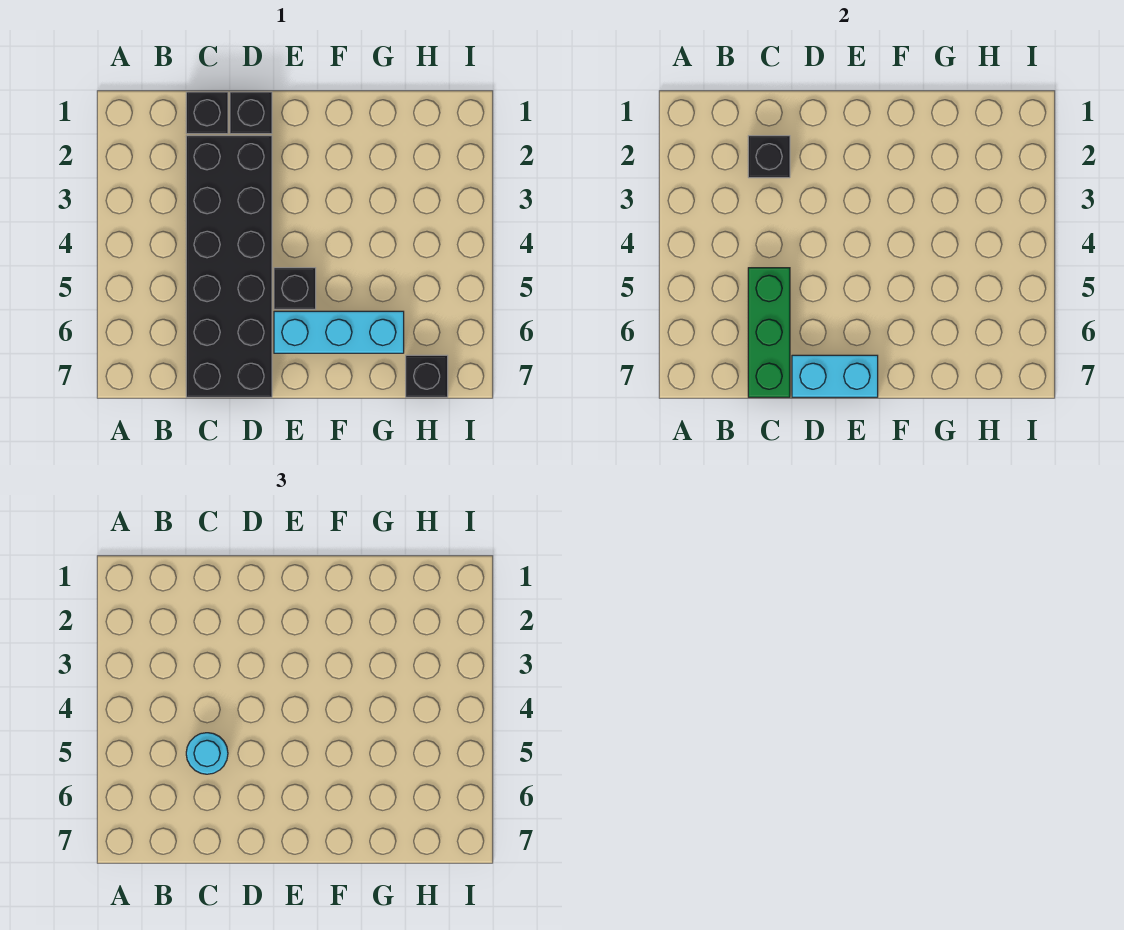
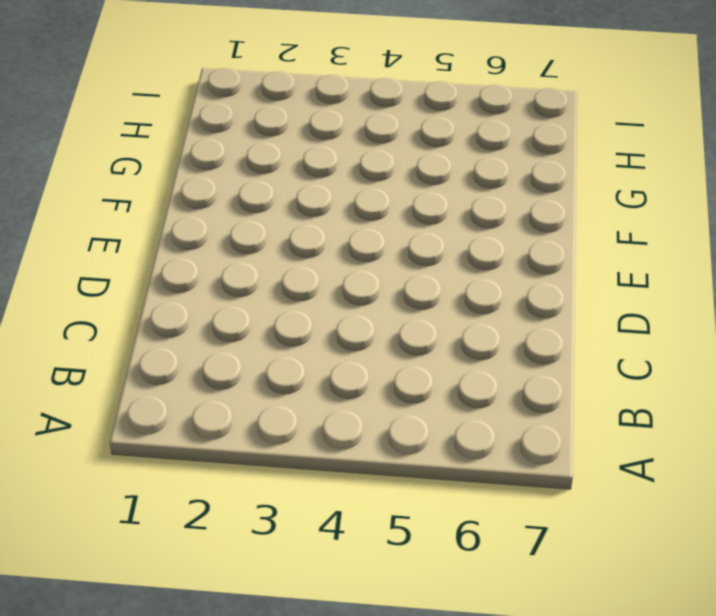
none -> black brick C1 level 1
none -> black brick C2:D7 level 1

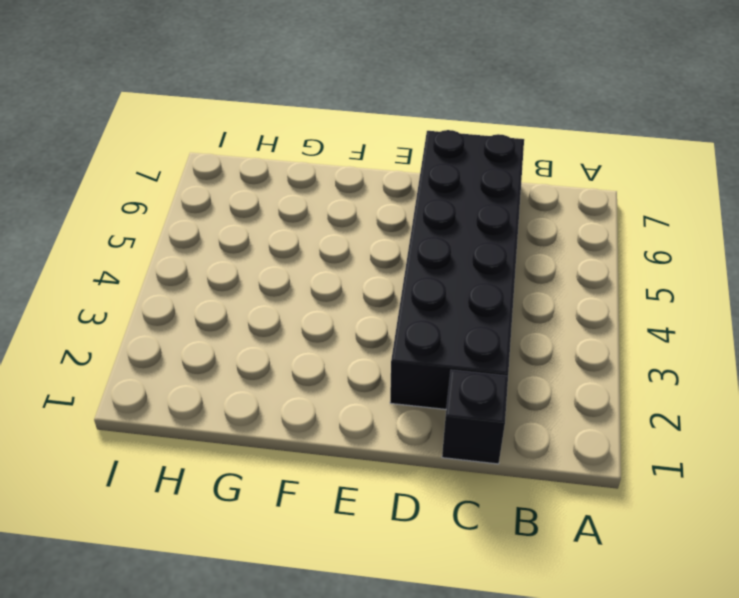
none -> black brick D1 level 1
none -> black brick E5 level 1

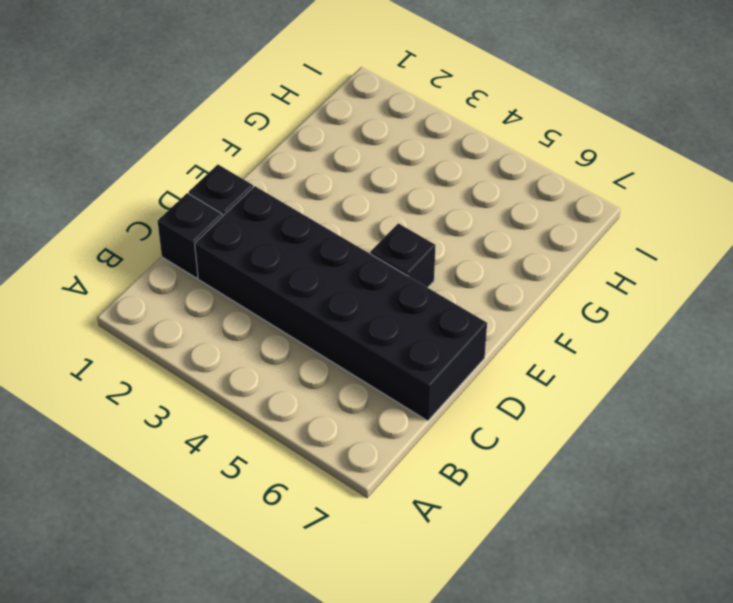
none -> cyan brick E6:G6 level 1
none -> black brick H7 level 1

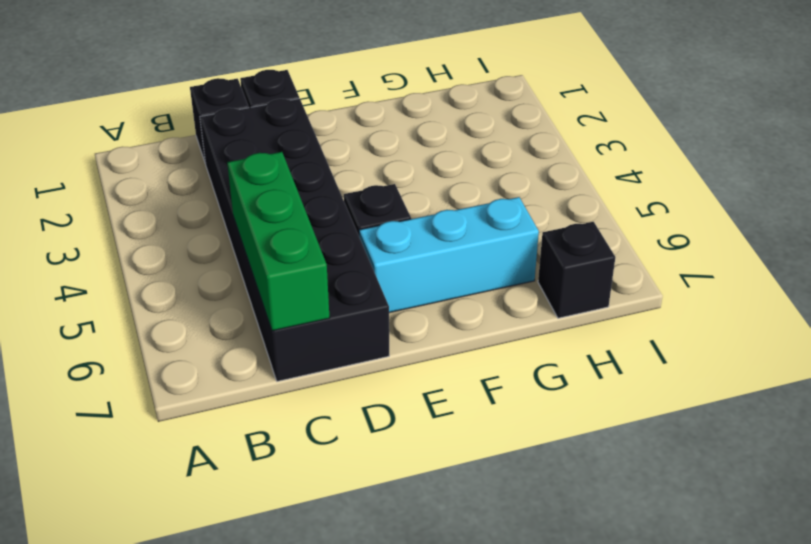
none -> black brick C2 level 2
none -> cyan brick D7:E7 level 2

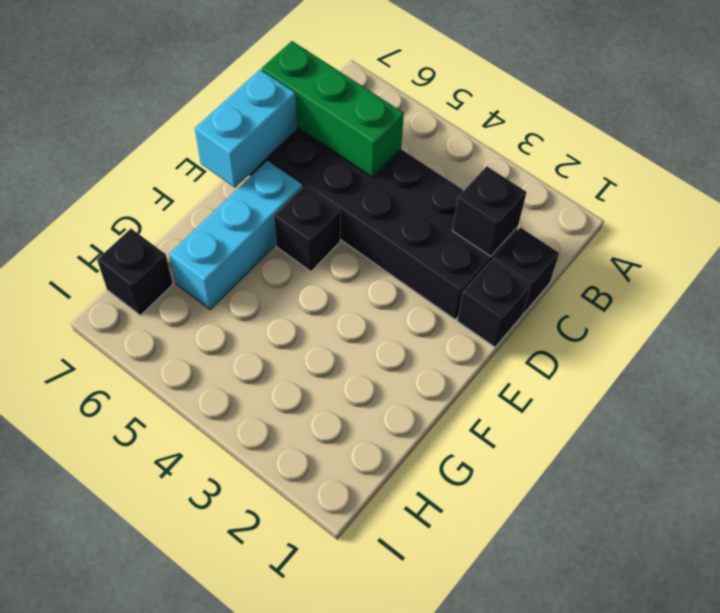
none -> cyan round brick C5 level 3

